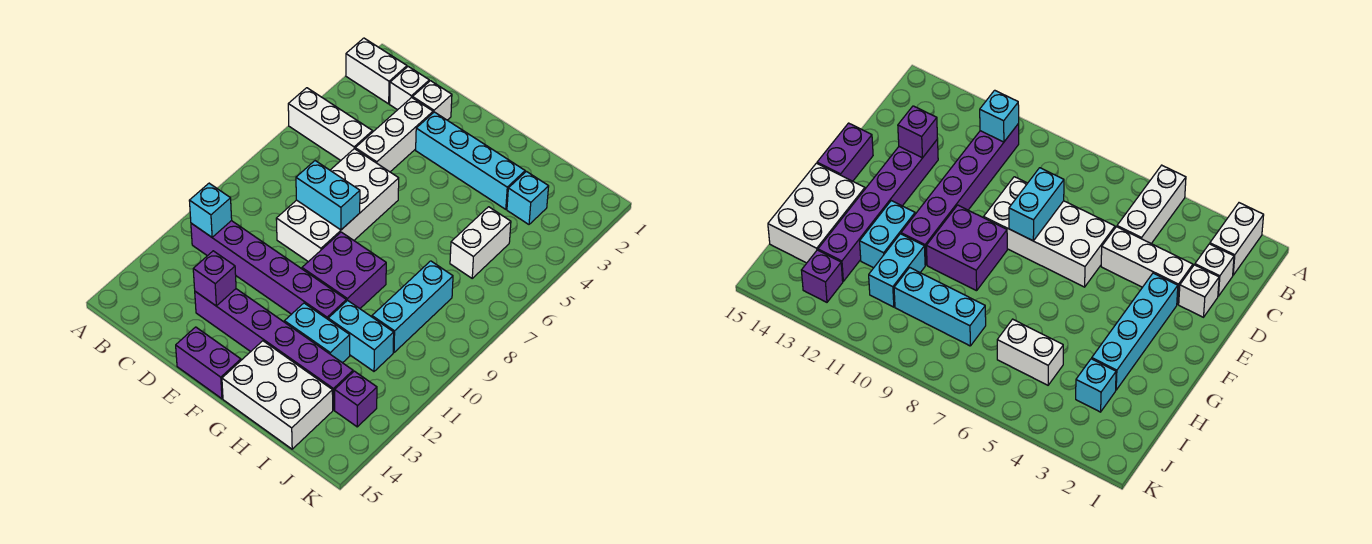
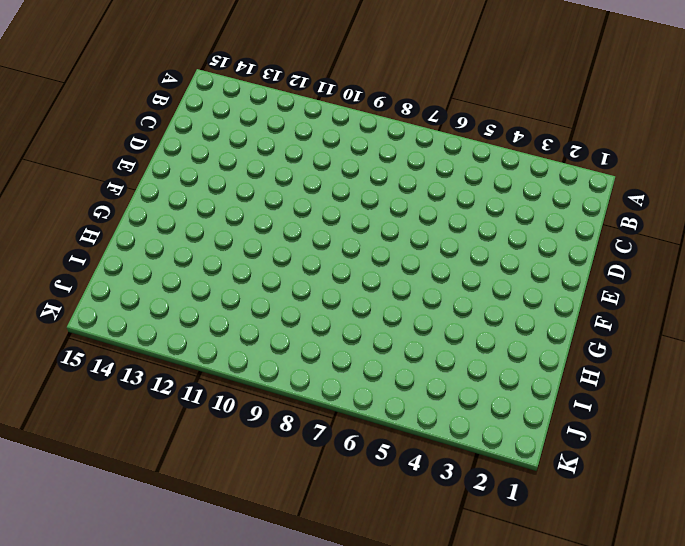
none -> white brick A2:B2 level 1
none -> white brick A5:C5 level 1
none -> purple brick B11:G11 level 1

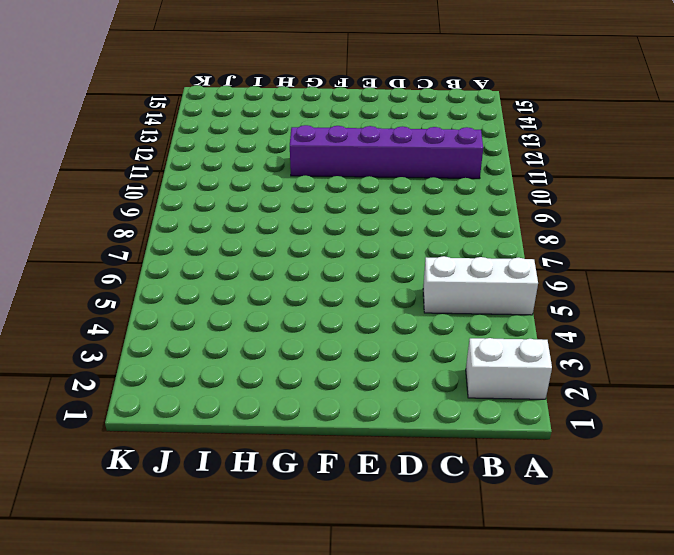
none -> white brick C2 level 1
none -> white brick D2 level 1
none -> white brick D3:D5 level 1

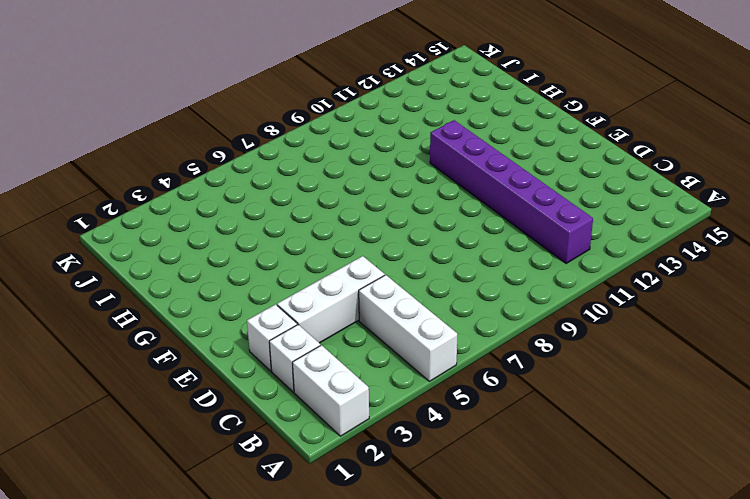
none -> white brick D6:E9 level 1
none -> purple brick D13:I13 level 1
none -> cyan brick E3:H3 level 1

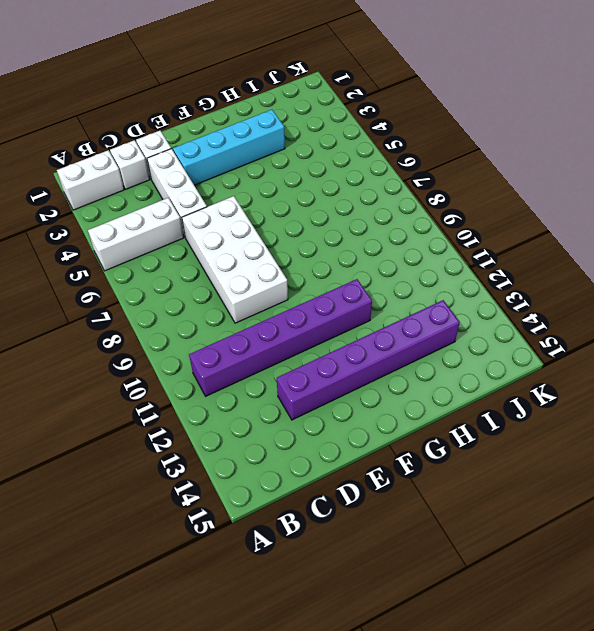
none -> purple brick E15:F15 level 1
none -> purple brick F9:G10 level 1
none -> cyan brick G12:H12 level 1

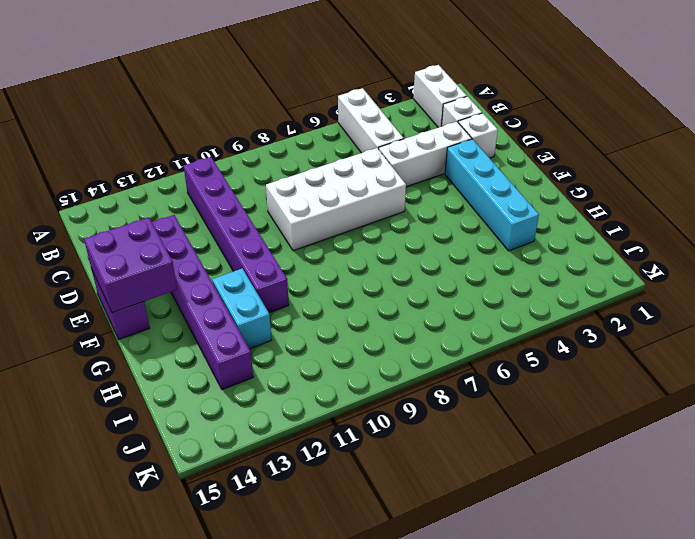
purple brick E14:F15 level 2 -> purple brick F9:G10 level 1
none -> white brick G14:I15 level 1
none -> cyan brick H11:I11 level 1
none -> cyan brick I3 level 1

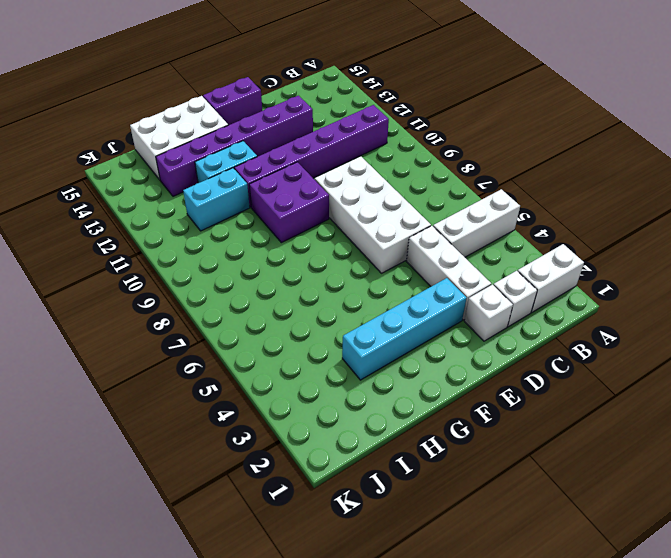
none -> cyan brick I3 level 1
none -> white brick I5:I6 level 1
none -> cyan brick I8:I10 level 1

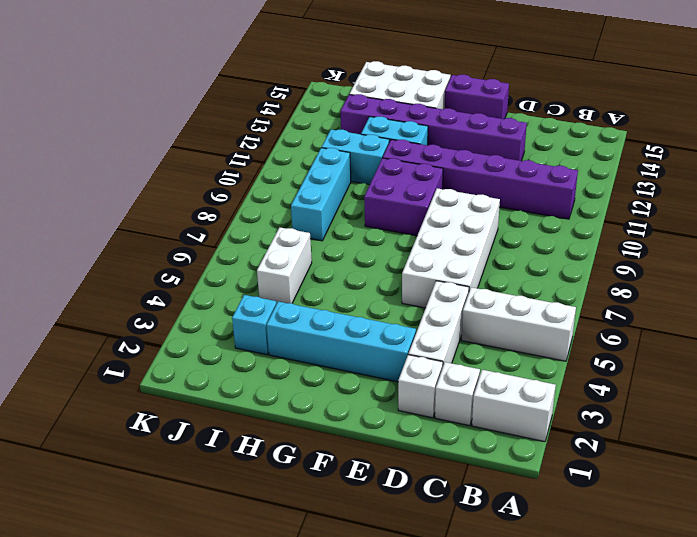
none -> purple brick J13 level 1
none -> cyan brick B11 level 2
none -> cyan brick D8:E8 level 2

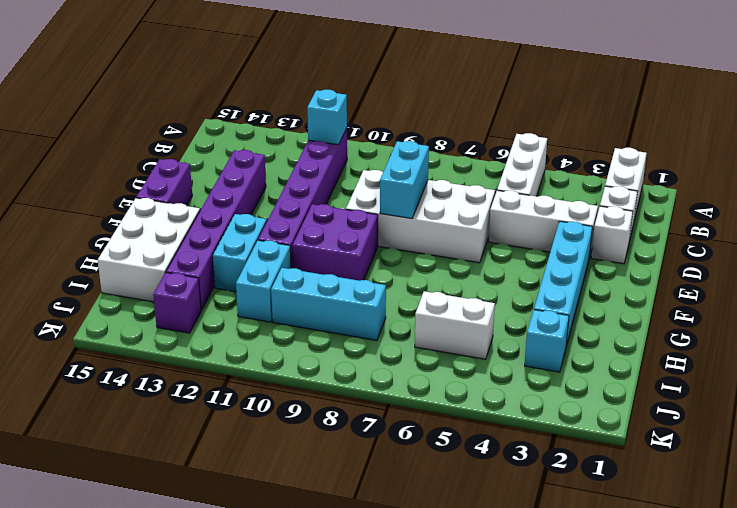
none -> purple brick D13 level 2

